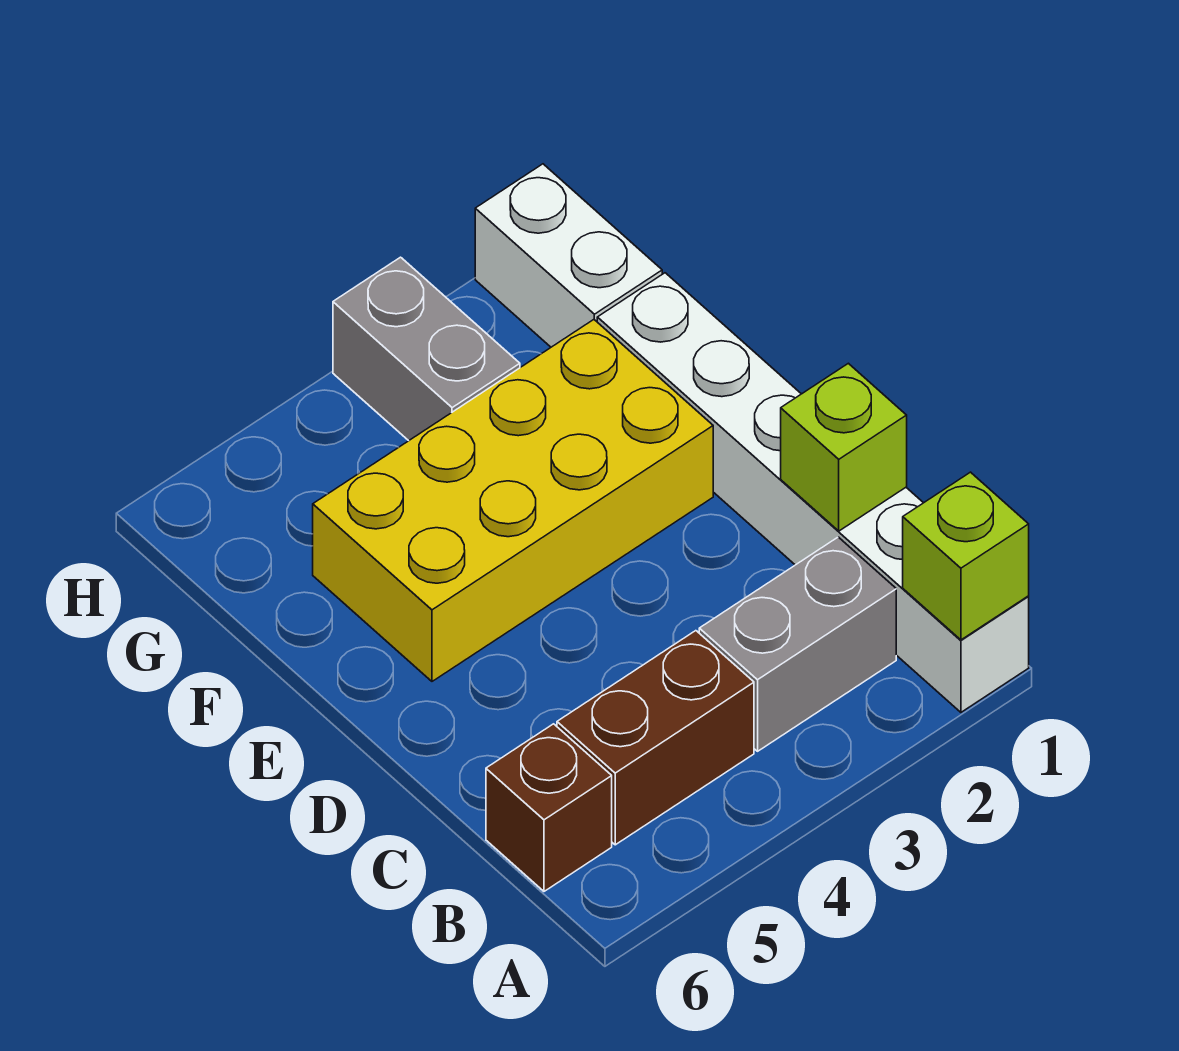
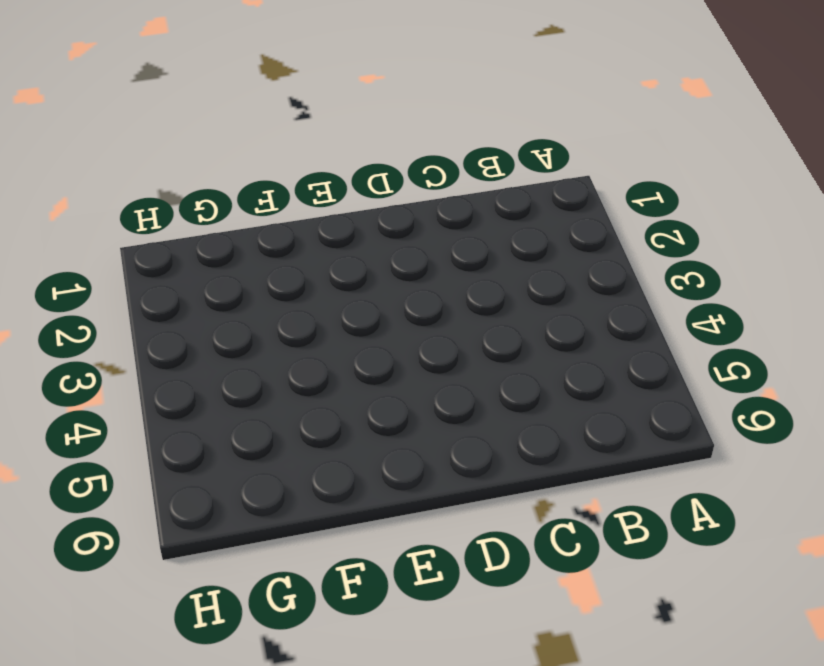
none -> white brick A1:F1 level 1
none -> grey brick B2:B3 level 1

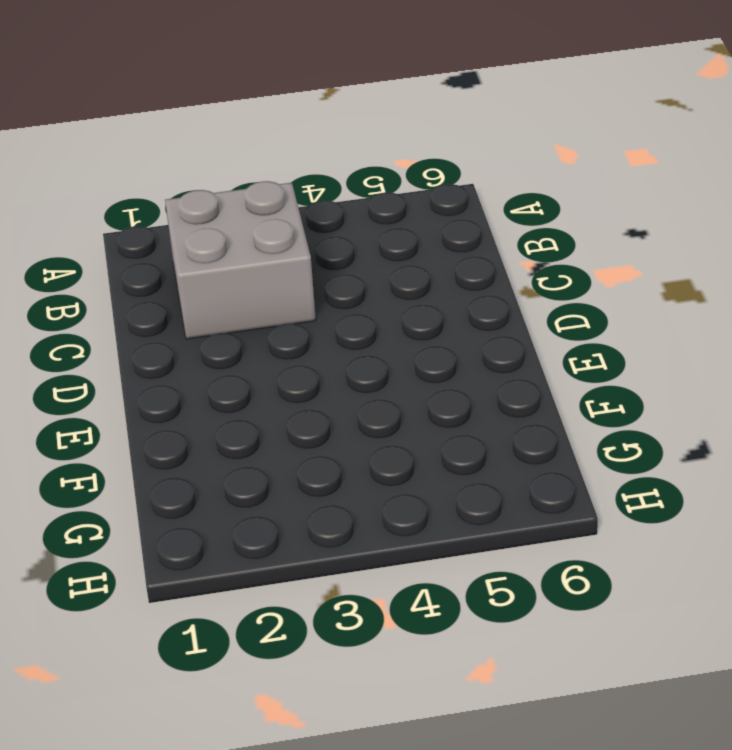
grey brick B2:C3 level 1 -> grey brick B2:B3 level 1
none -> white brick A1:F1 level 1
none -> brown brick B4:B5 level 1

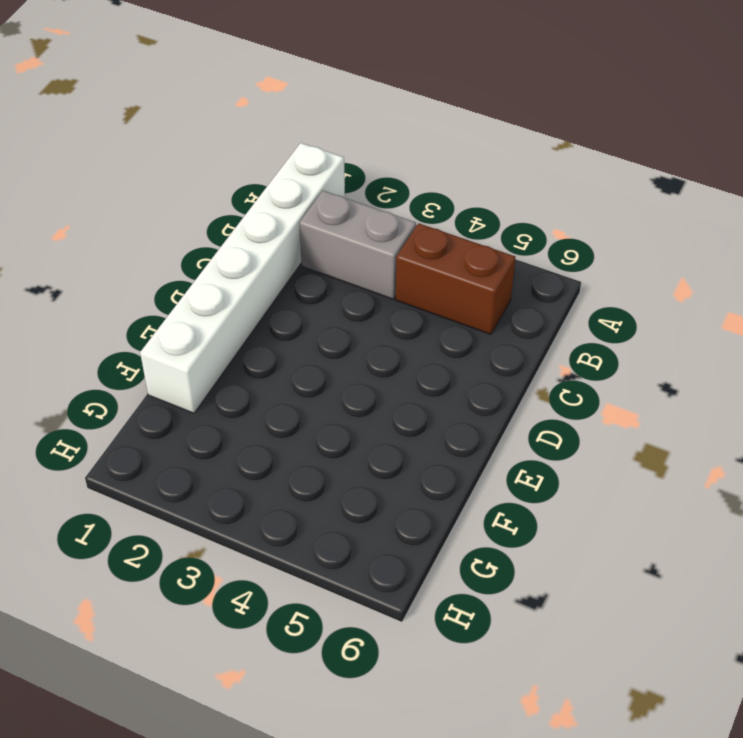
none -> brown brick B6 level 1
none -> yellow brick E2:F5 level 1

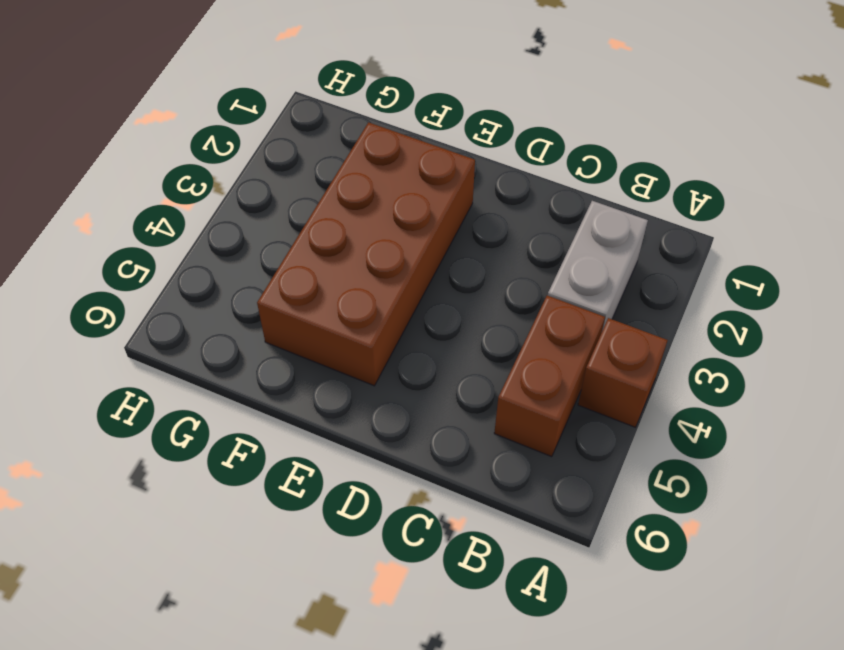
brown brick A4 level 1 -> brown brick B6 level 1
brown brick E2:F5 level 1 -> yellow brick E2:F5 level 1
none -> white brick A1:F1 level 1
none -> white brick G1:H1 level 1

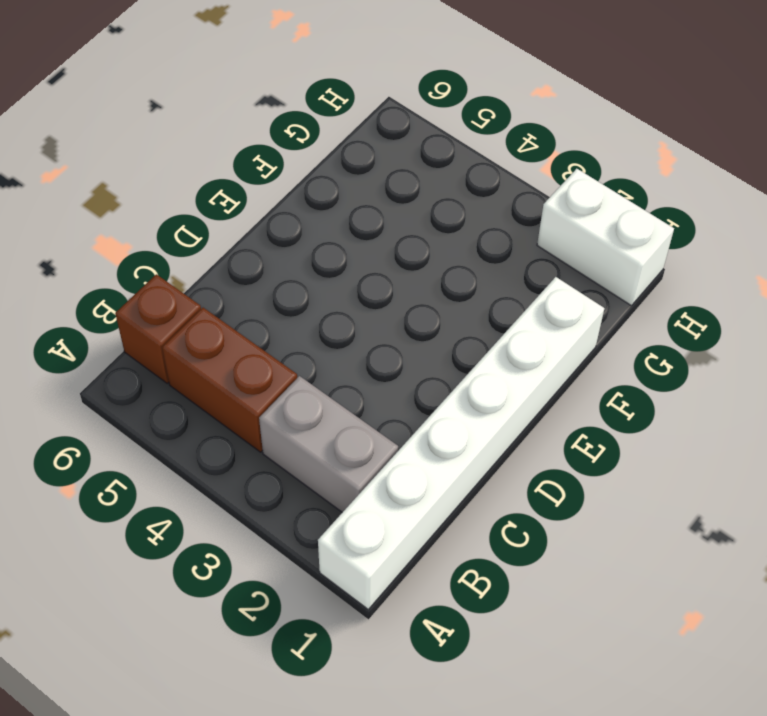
white brick H1:H2 level 1 -> white brick G1:H1 level 1
none -> yellow brick E2:F5 level 1
none -> grey brick G3:H3 level 1

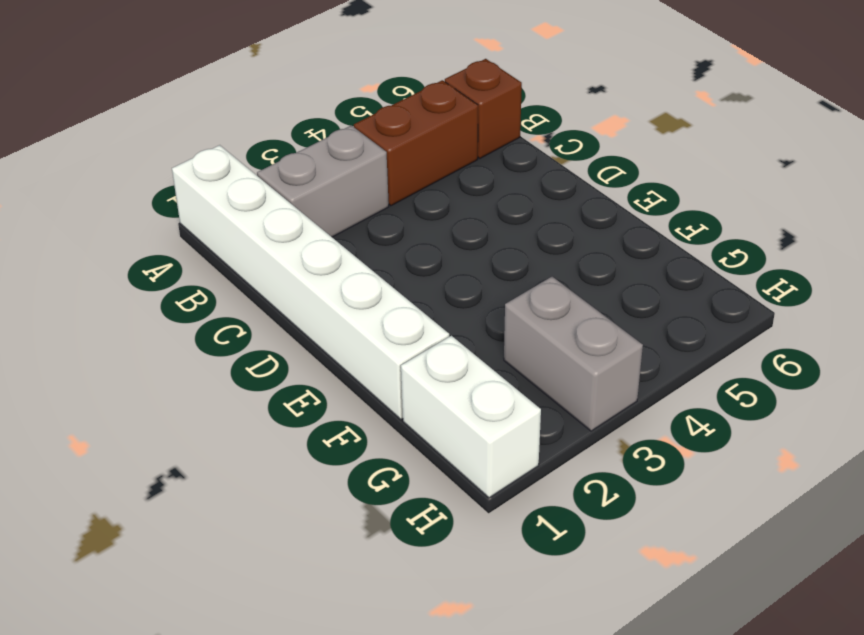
none -> yellow brick E2:F5 level 1
none -> lime brick A1 level 2

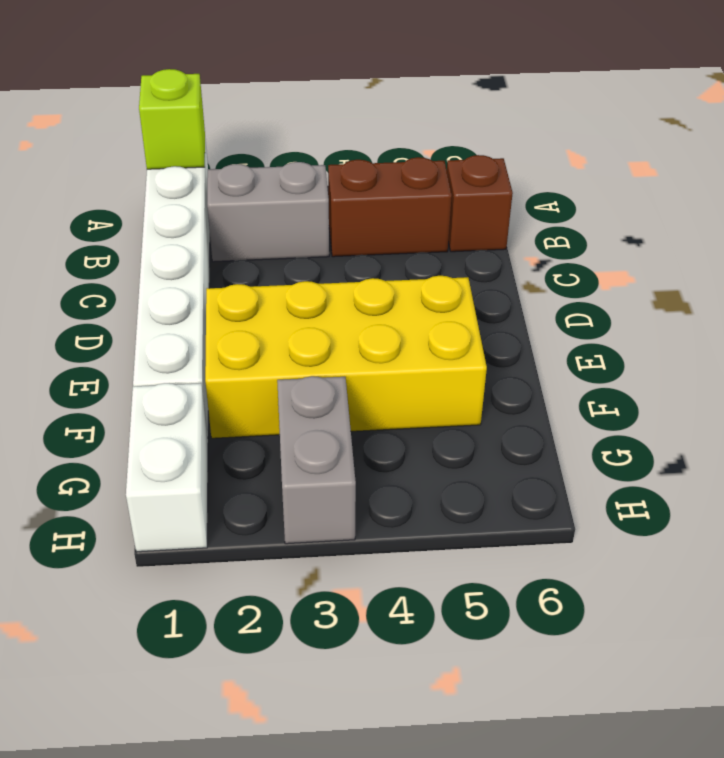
none -> lime brick C1 level 2

